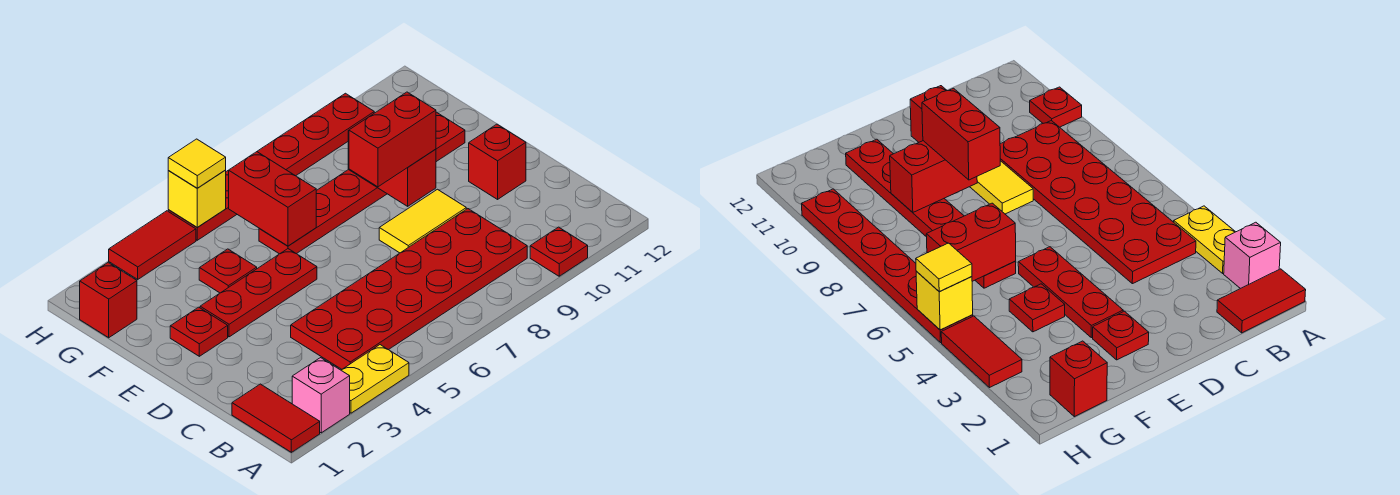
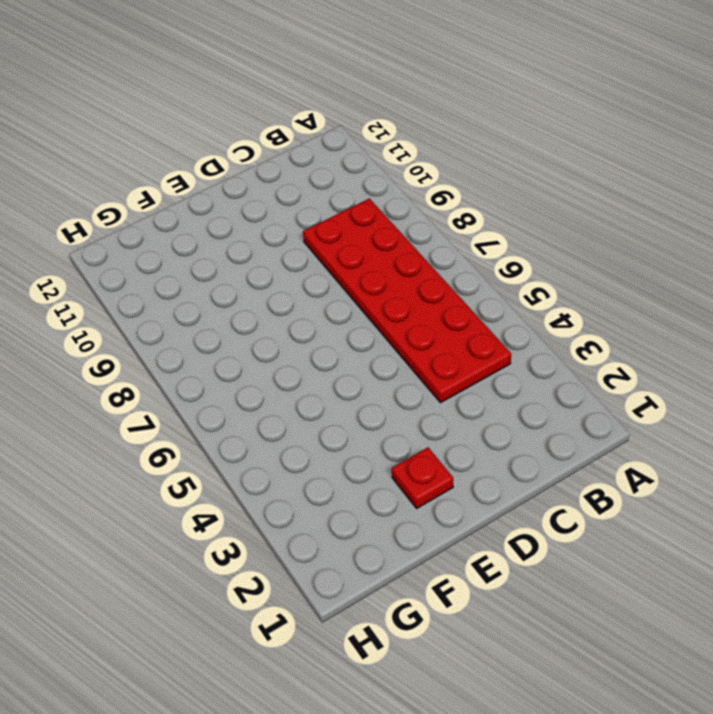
none -> red tile A1:B1 level 1
none -> pink brick A2 level 1
none -> yellow plate A3:A4 level 1

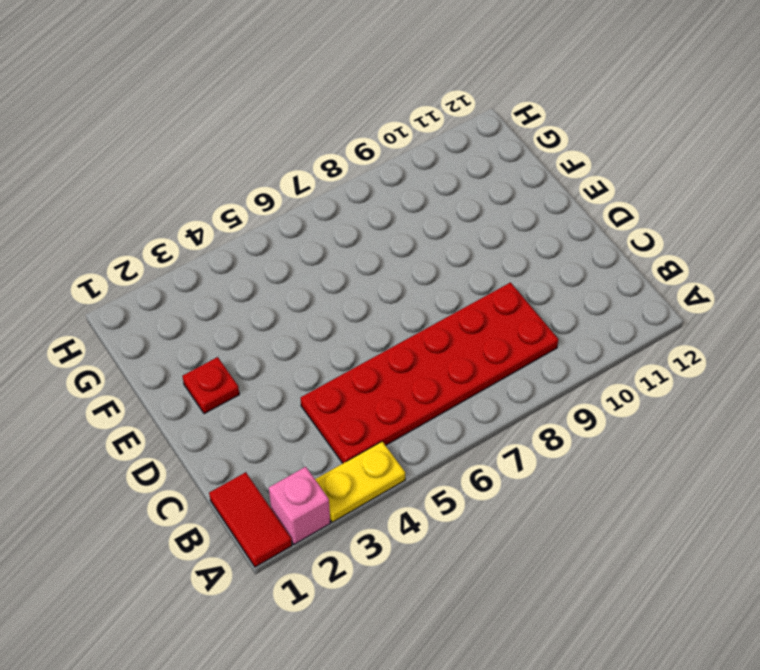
none -> red plate A10 level 1
none -> yellow tile D8:D9 level 1
none -> red brick D11 level 1

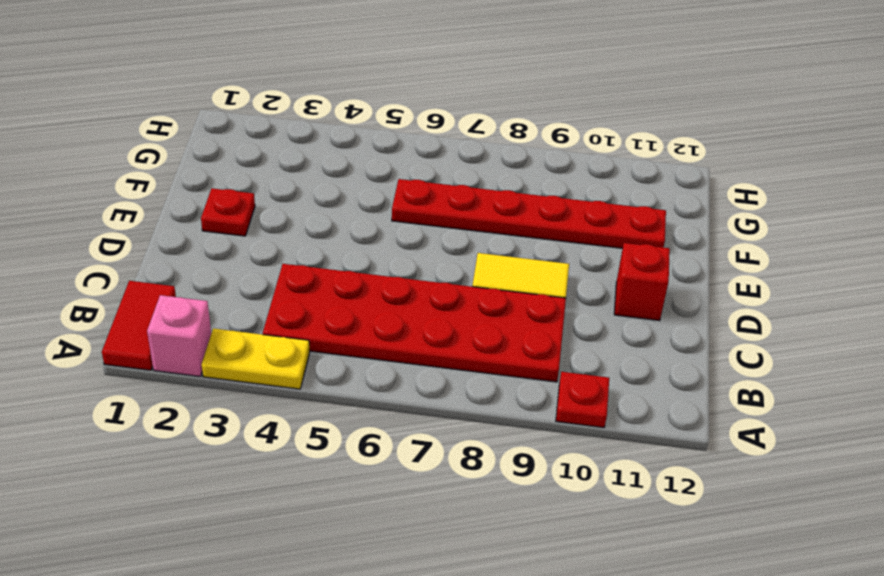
none -> red plate E3:E5 level 1
none -> red plate F4 level 1
none -> red brick G1 level 1

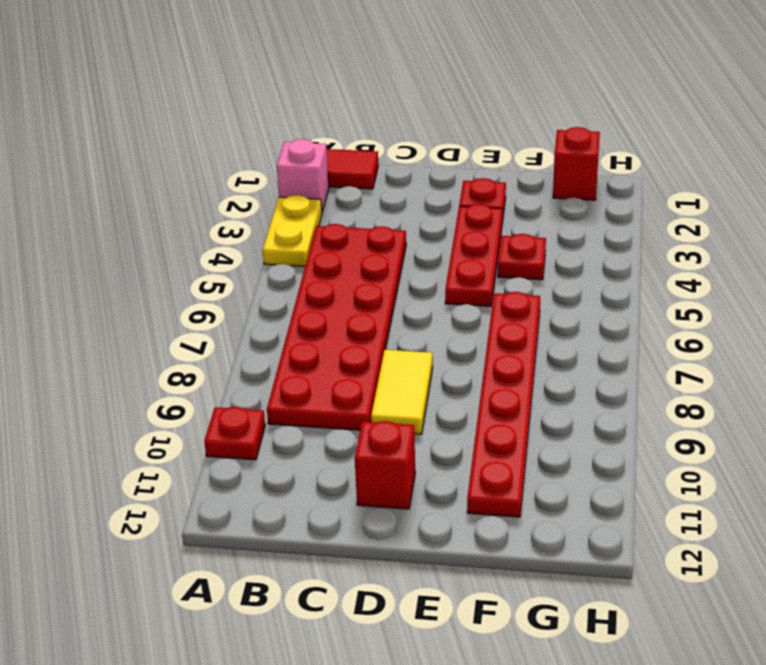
none -> red tile H3:H4 level 1
none -> red plate H5:H10 level 1
none -> red brick E9:F9 level 2

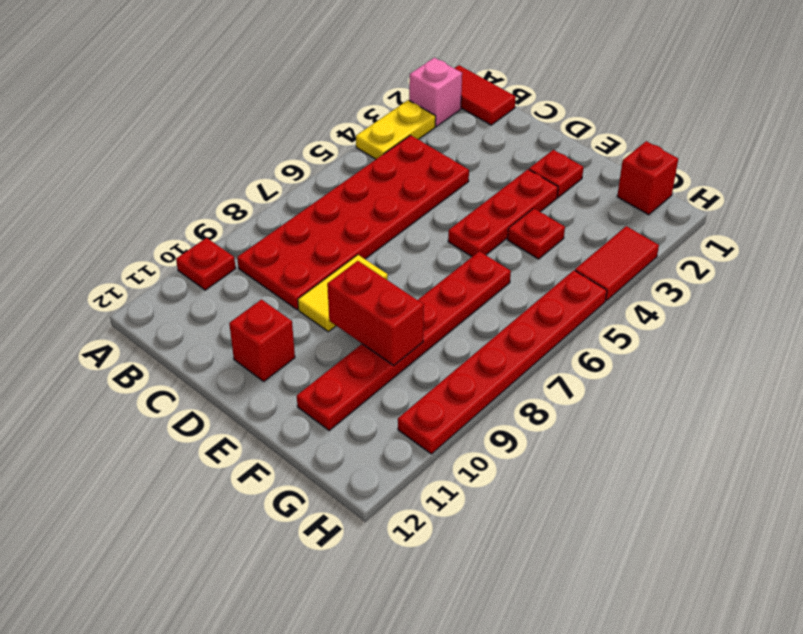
none -> red brick F6:G6 level 2
none -> yellow brick H5 level 2
none -> red brick E8:E9 level 3

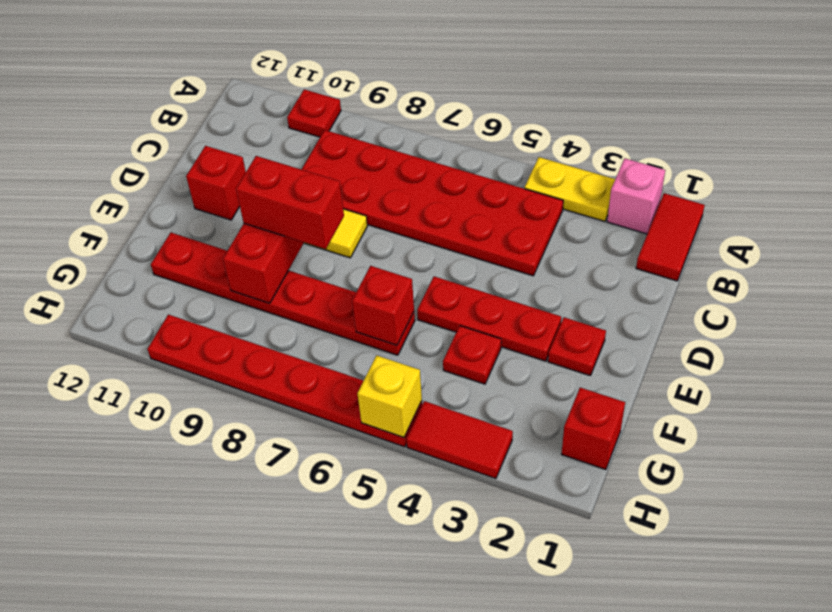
red brick F6 level 2 -> red brick F6:G6 level 2
none -> yellow tile H5 level 3

